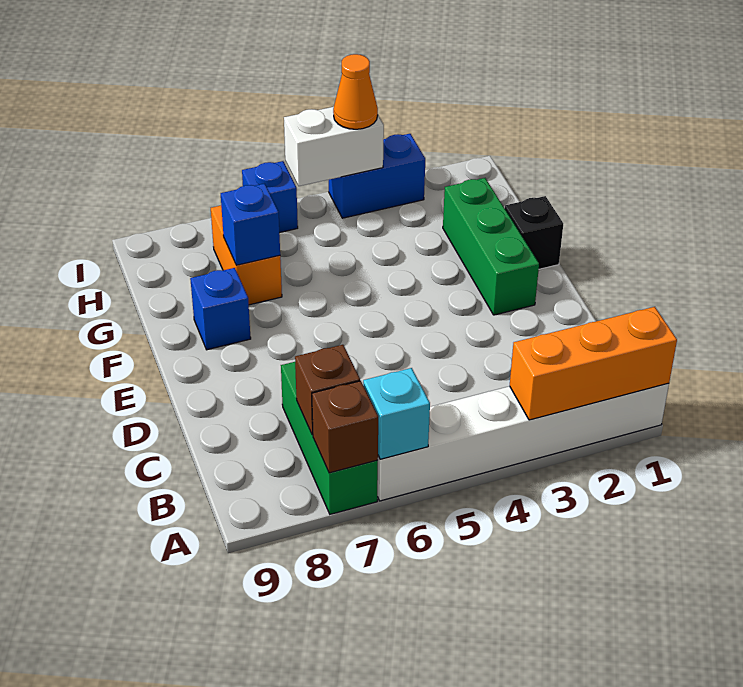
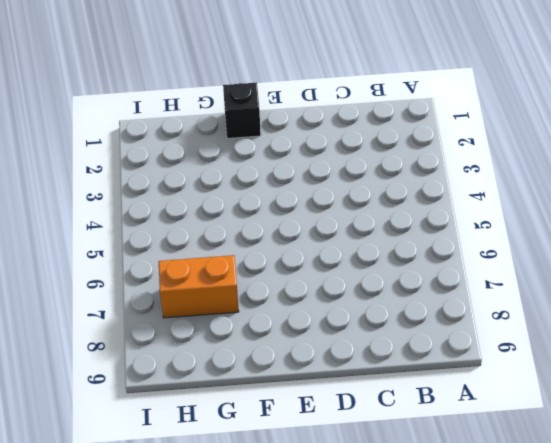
none -> white brick A1:A6 level 1
none -> green brick A7:C7 level 1
none -> green brick E2:G2 level 1

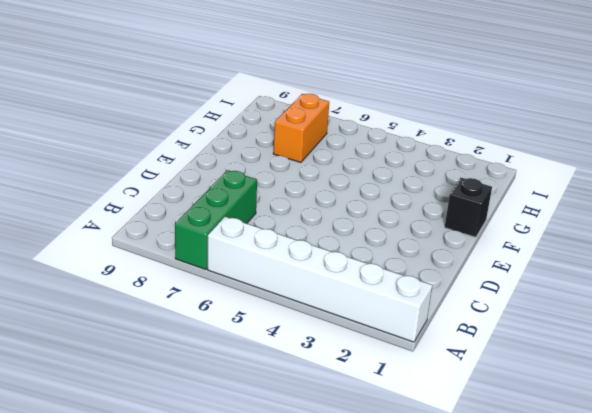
none -> green brick E2:G2 level 1
none -> blue brick F8 level 1
none -> blue brick I3:I4 level 1

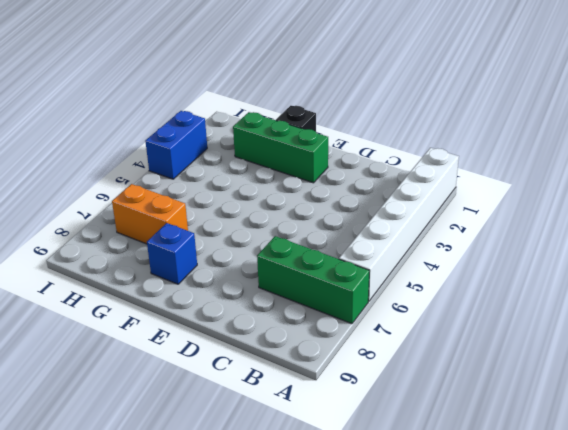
none -> blue brick I6 level 1
none -> orange brick A1:A3 level 2
none -> cyan brick A6 level 2

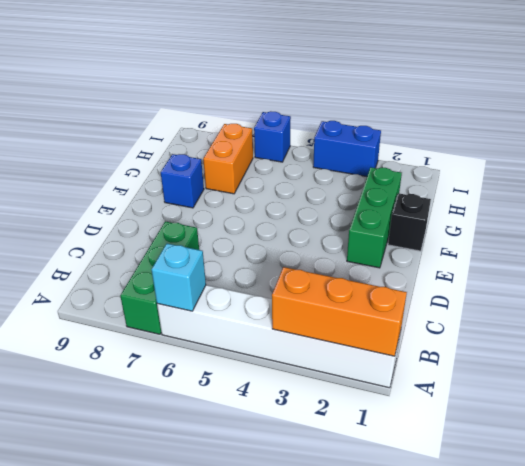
none -> brown brick A7 level 2
none -> brown brick B7 level 2
none -> blue brick G7 level 2

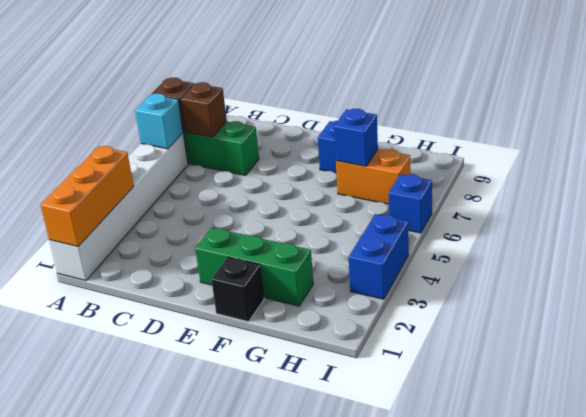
none -> white brick I4:I5 level 2
none -> orange cone I4 level 3

